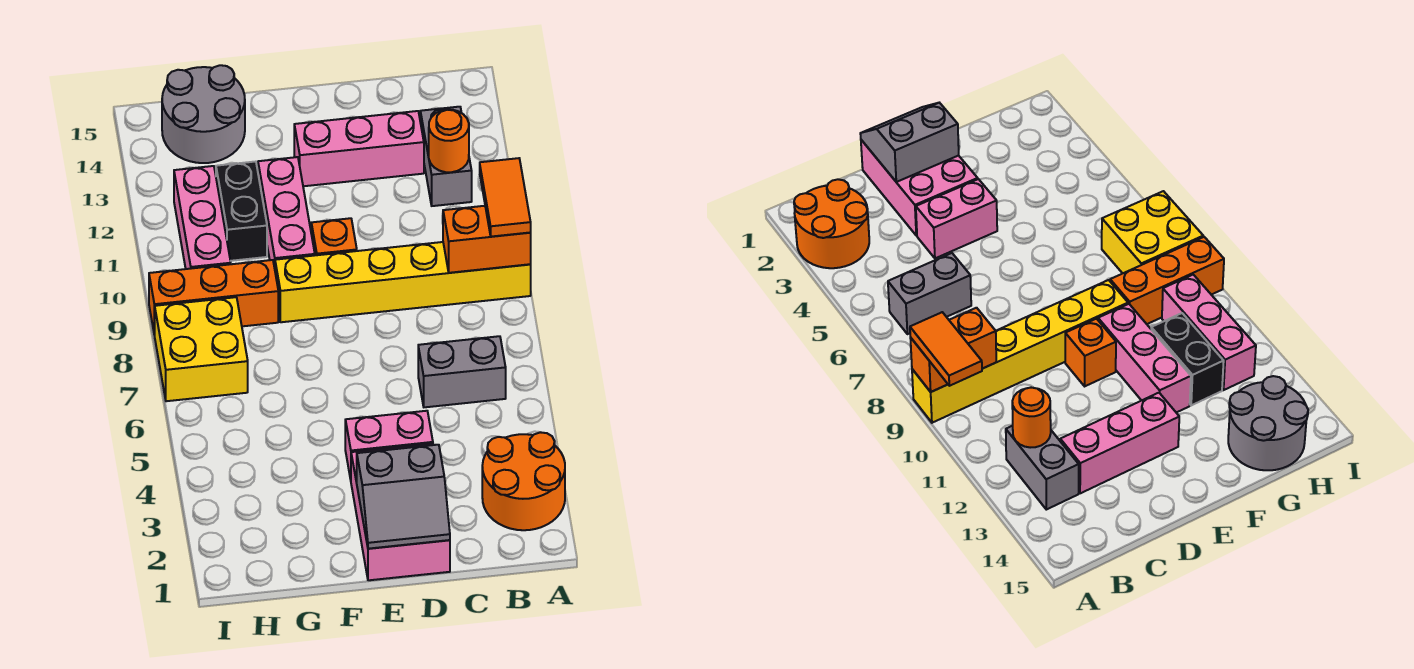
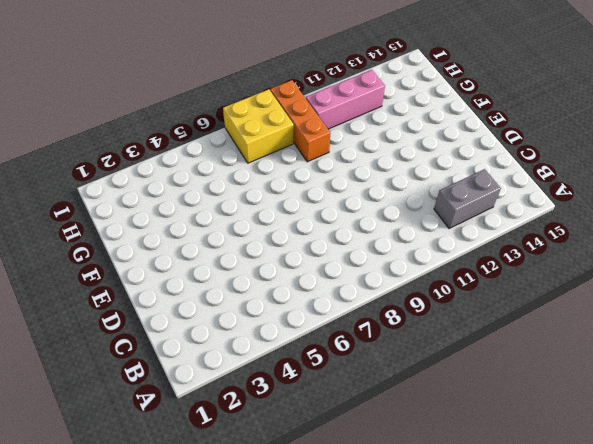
none -> orange round brick A2:B3 level 1
none -> yellow brick A9:F9 level 1
none -> grey brick B6:C6 level 1

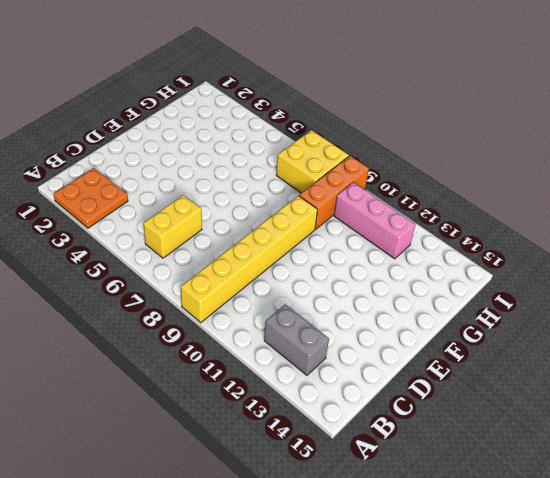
orange plate A2:B3 level 1 -> orange round brick A2:B3 level 1
yellow brick B6:C6 level 1 -> grey brick B6:C6 level 1
none -> pink brick C13:E13 level 1
none -> pink brick D1:E3 level 1
none -> pink brick D4:E4 level 1

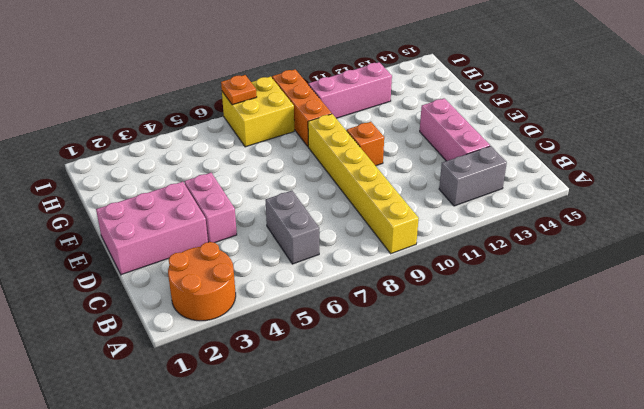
orange plate I7 level 2 -> none
none -> pink brick F10:F12 level 1
none -> black brick G11:G12 level 1
none -> grey round brick G14:H15 level 1

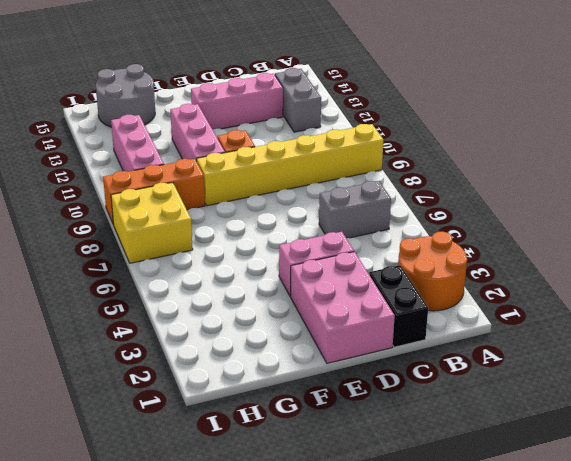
black brick C1:C2 level 1 -> black brick G11:G12 level 1
none -> orange brick A9:B9 level 2
none -> orange round brick B12 level 2
none -> grey slope D1:E2 level 2 top 2

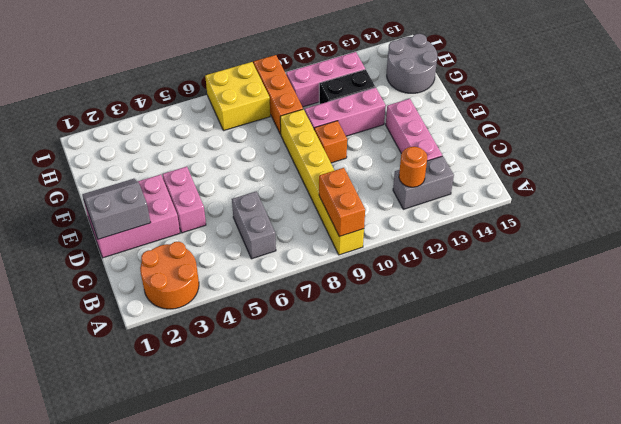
grey slope D1:E2 level 2 top D -> grey slope D1:E2 level 2 top 2
none -> orange tile A9:A10 level 3

